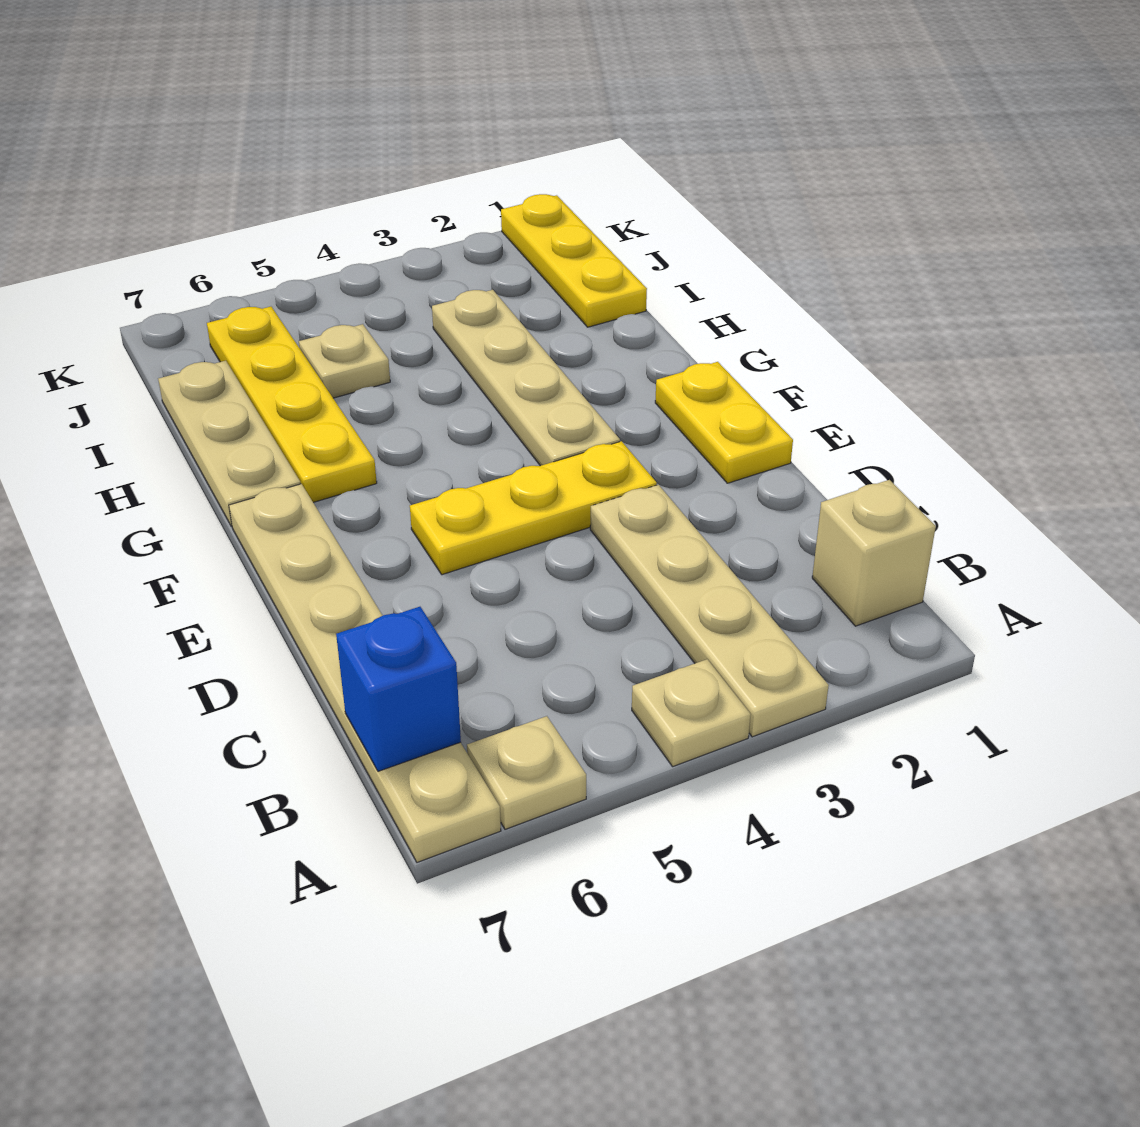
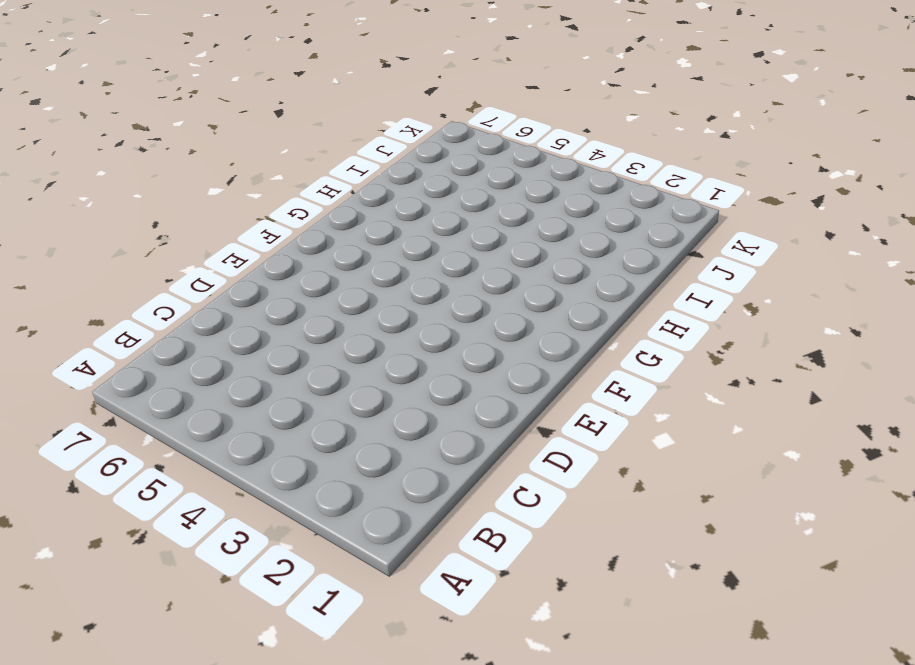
none -> tan plate A3:D3 level 1
none -> tan plate A4 level 1
none -> tan plate A6 level 1

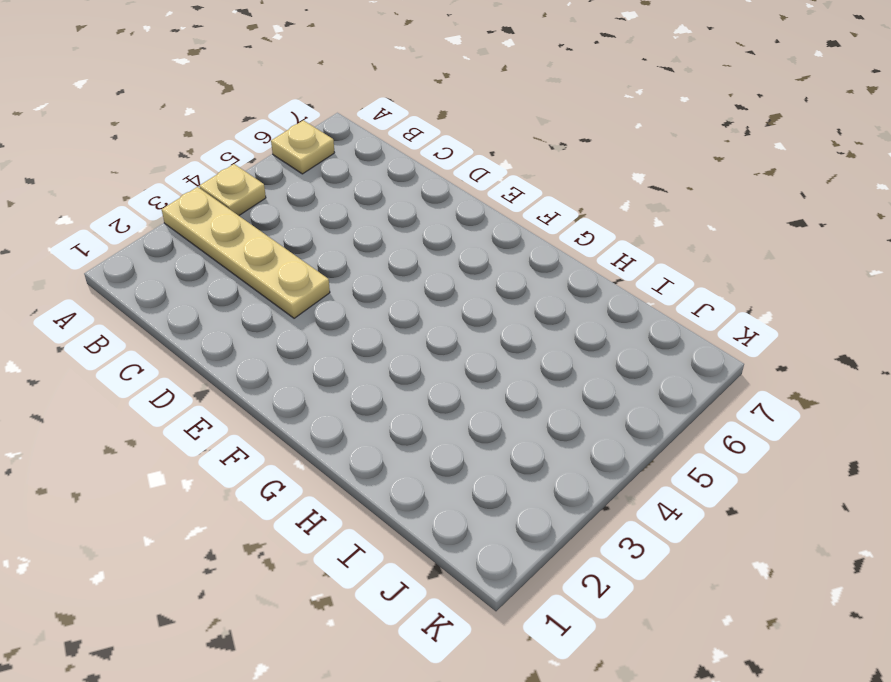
none -> tan plate A7:F7 level 1
none -> tan brick B1 level 1
none -> yellow plate E1:F1 level 1

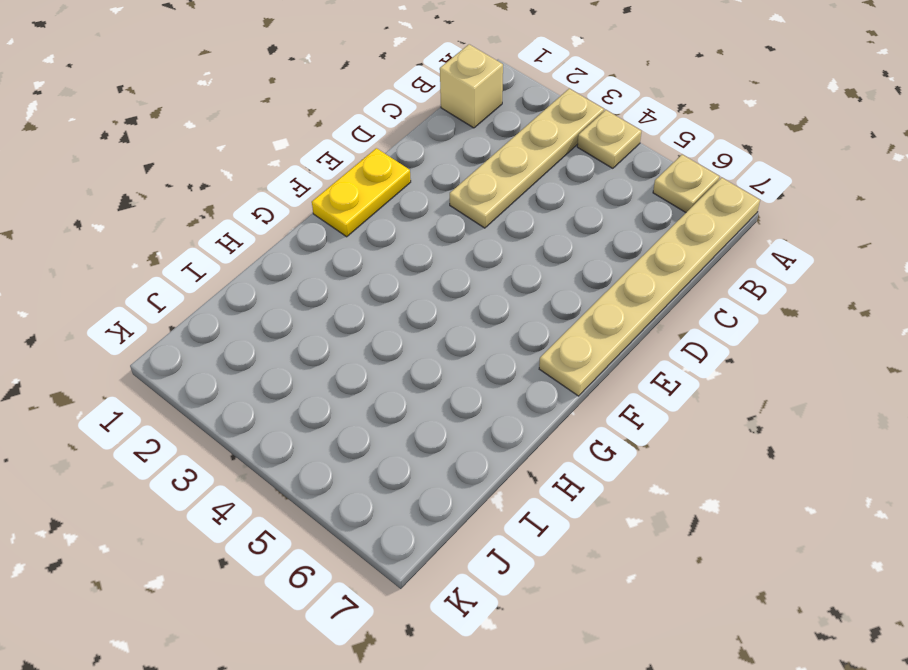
none -> yellow plate E3:E5 level 1
none -> tan plate F3:I3 level 1
none -> yellow plate G6:J6 level 1

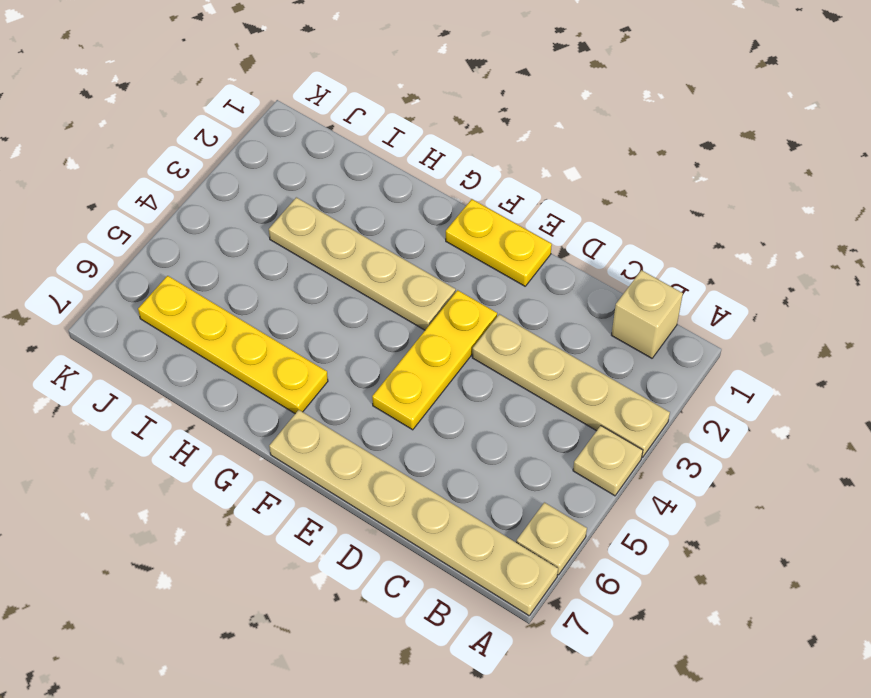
none -> tan plate G7:I7 level 1
none -> yellow plate I1:K1 level 1
none -> tan plate I5 level 1

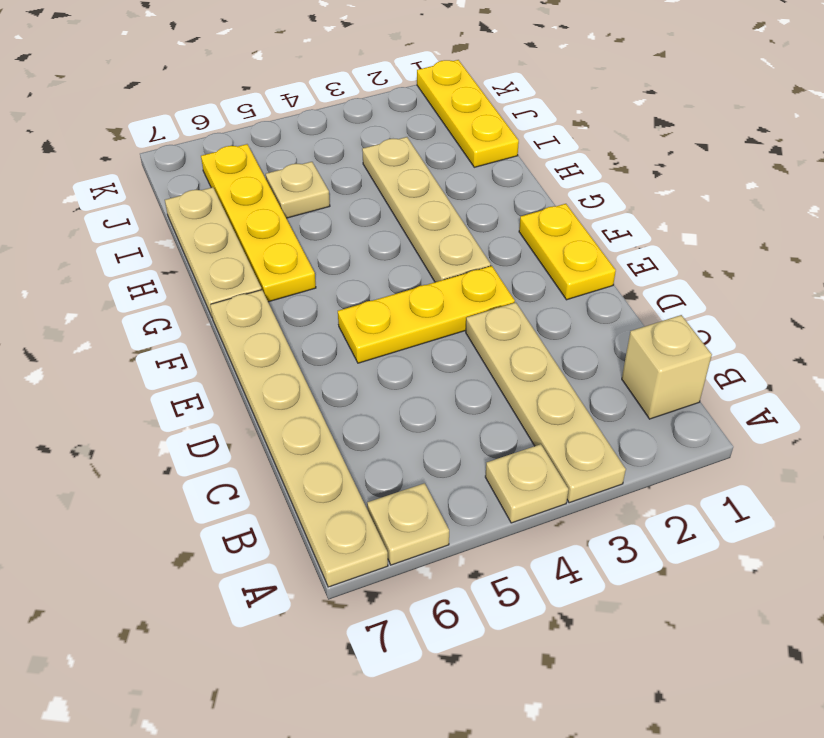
none -> blue brick B7 level 2

